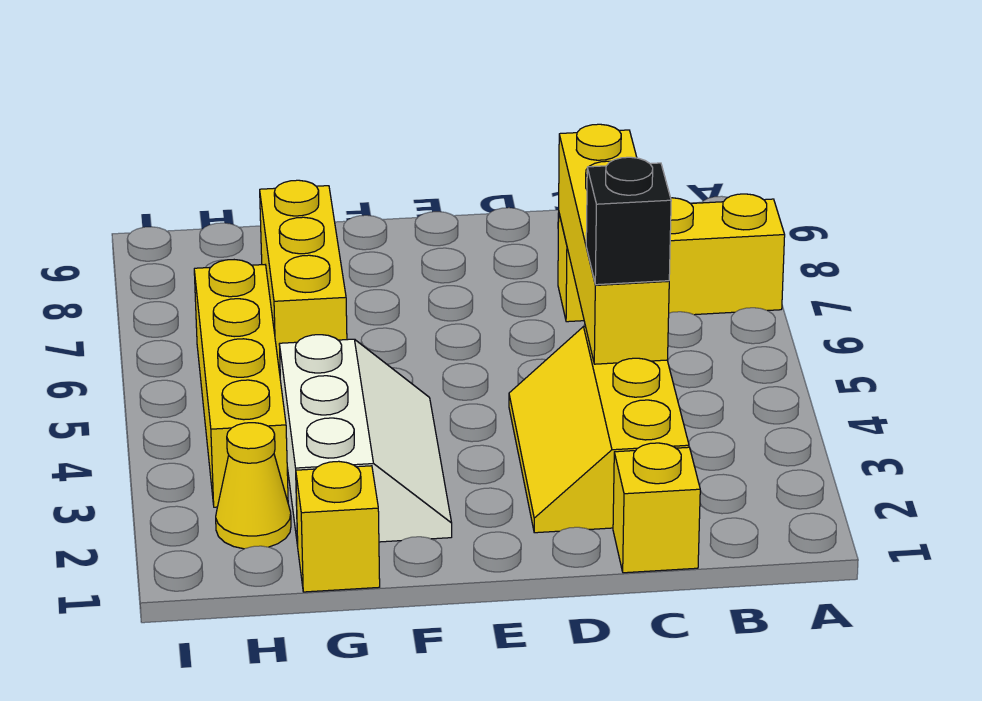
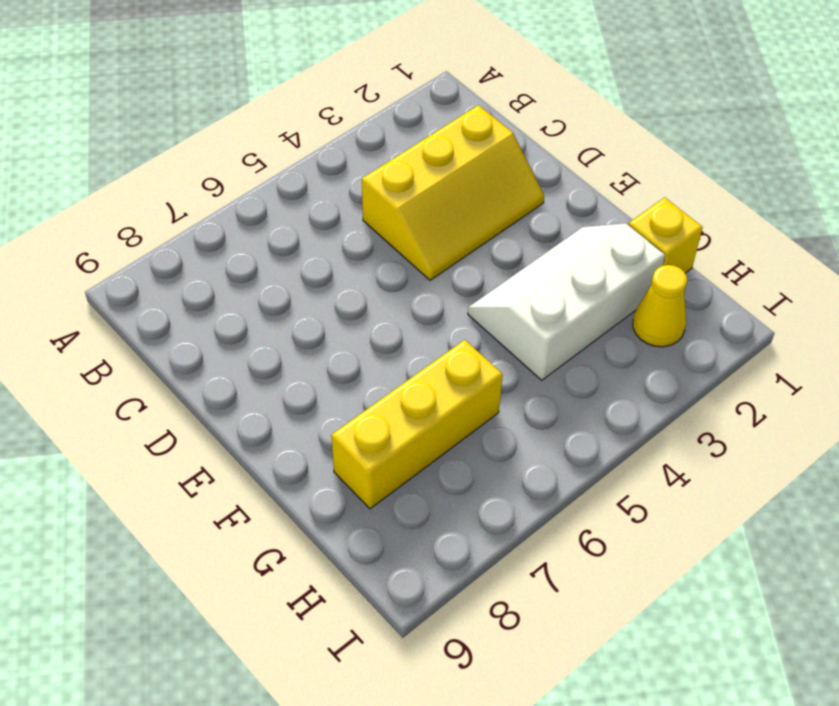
none -> yellow brick A7:C7 level 1
none -> yellow brick C1 level 1

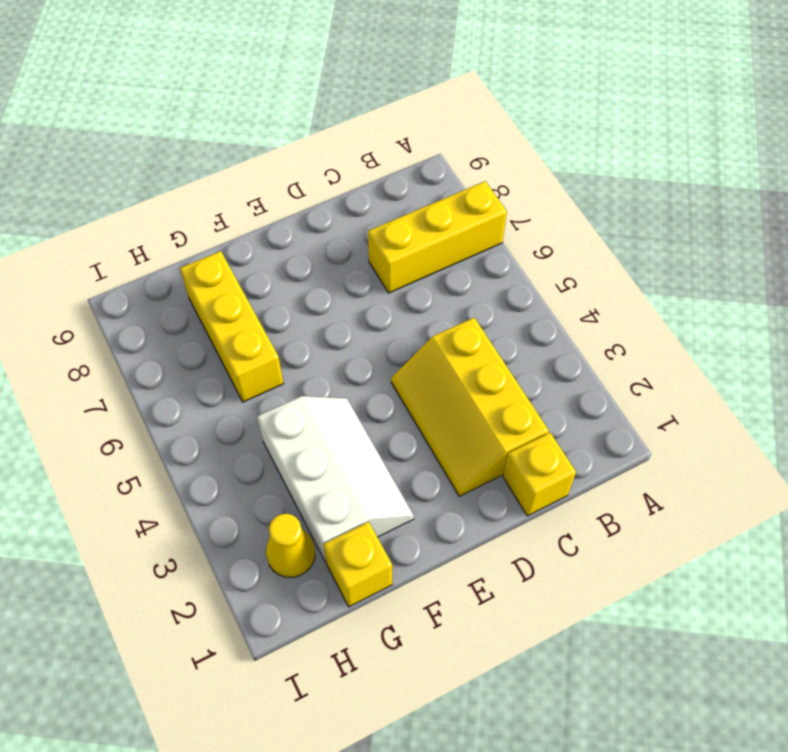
none -> yellow brick H3:H6 level 1
none -> yellow brick C4:C7 level 2

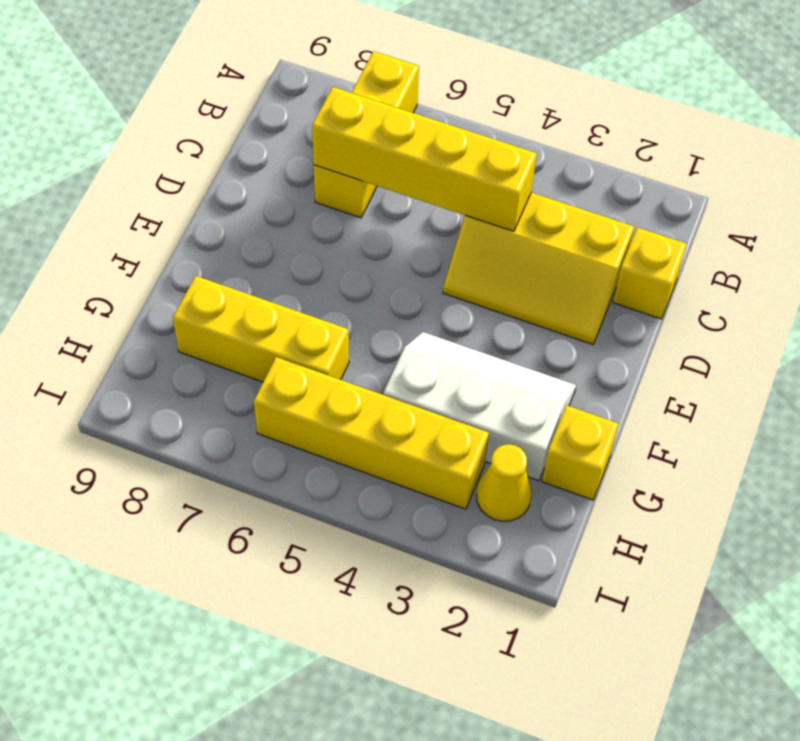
none -> black brick C4 level 3

